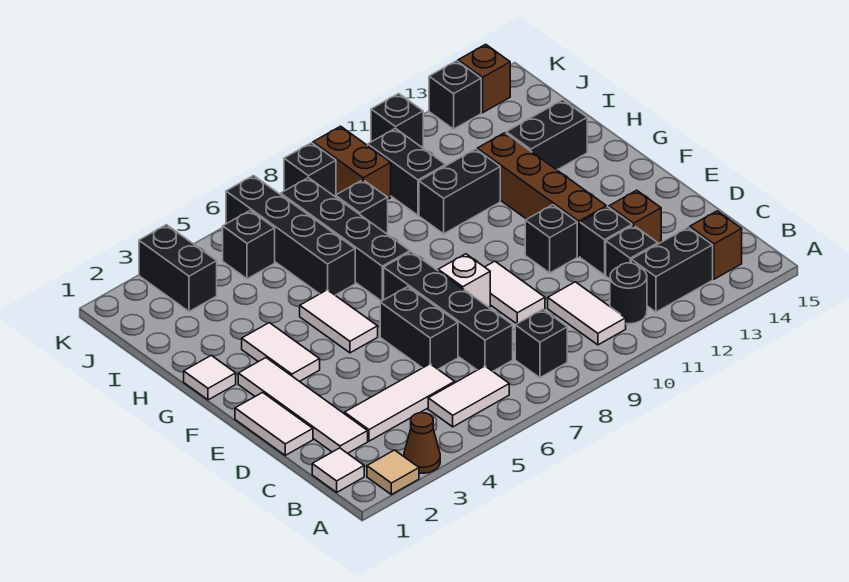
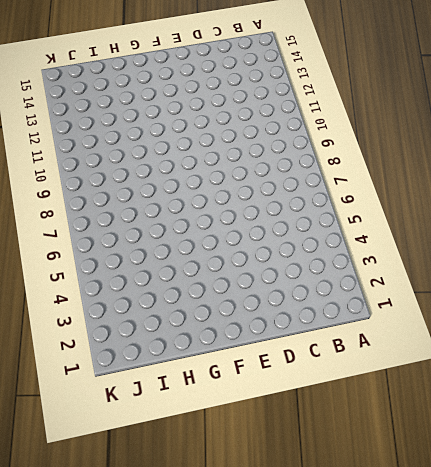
none -> tan tile A2 level 1
none -> brown cone A3 level 1
none -> white tile B1 level 1
none -> white tile B5:B6 level 1

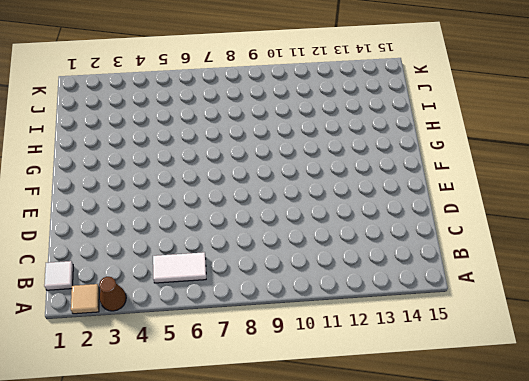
none -> black brick B8 level 1
none -> white tile B10:C10 level 1
none -> black round brick B11 level 1
none -> black brick B12:B13 level 1

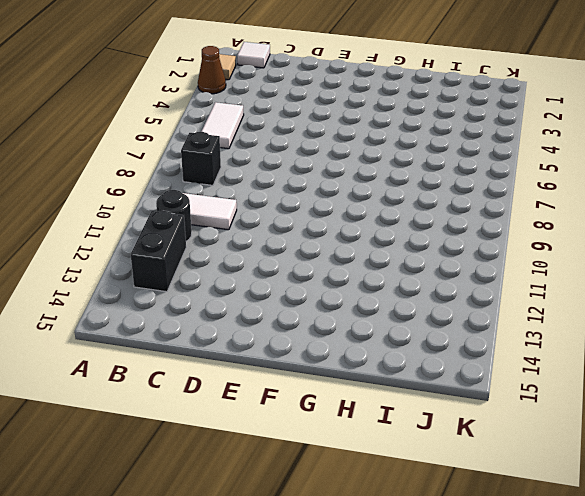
none -> brown brick B14 level 1
none -> white tile C2:F2 level 1
none -> white tile C3:C5 level 1
none -> black brick C7:F7 level 1

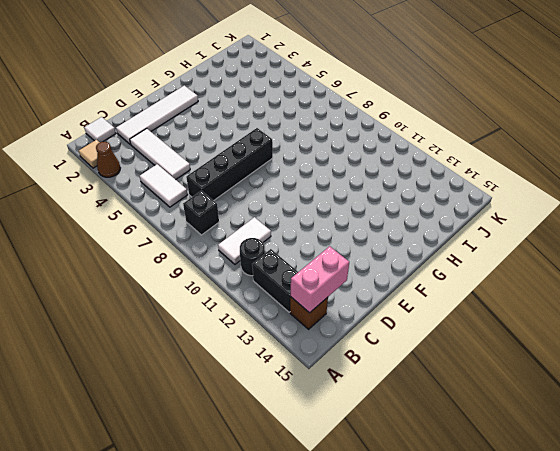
pink brick B14:C14 level 2 -> none
none -> black brick C12 level 1
none -> white tile D1:E1 level 1
none -> black brick D6:E6 level 1
none -> white tile D9:E9 level 1

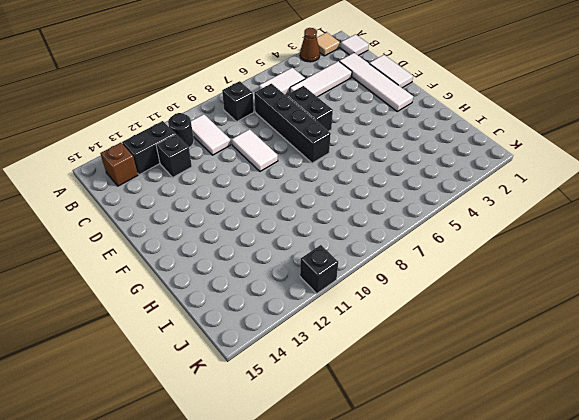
none -> black brick D12 level 1
none -> brown brick D13 level 1
none -> white brick E8 level 1
none -> black brick E11 level 1

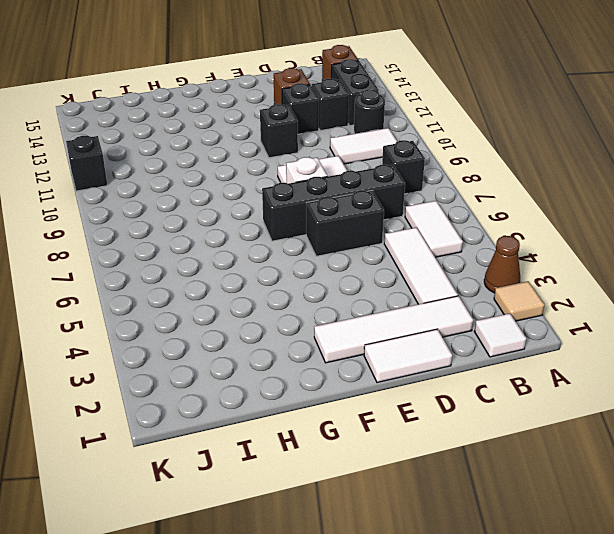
none -> brown brick E12:H12 level 1
none -> white tile F3:G3 level 1
none -> white tile F5:G5 level 1
none -> white tile G1 level 1

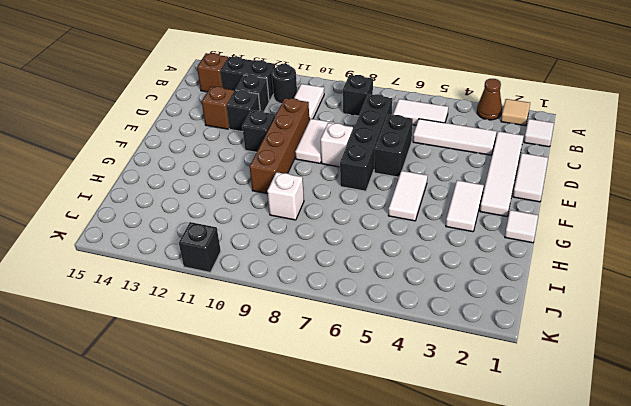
brown brick D10:G10 level 1 -> brown brick E12:H12 level 1
white brick H9 level 1 -> none
none -> black brick G7:J7 level 1
none -> black brick H6:K6 level 1
none -> black brick H10:H11 level 1
none -> black brick H13:H14 level 1

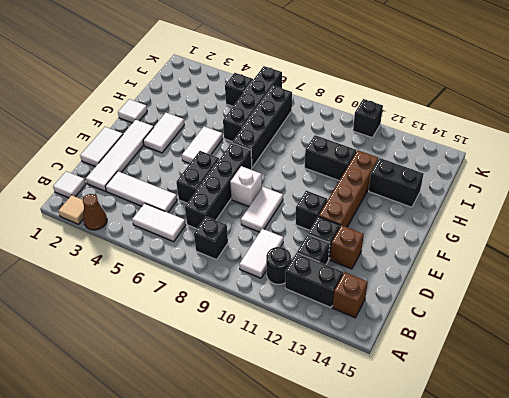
none -> black brick I8 level 1
none -> black brick I10:J10 level 1
none -> black brick J3:K3 level 1
none -> brown brick J9:K9 level 1

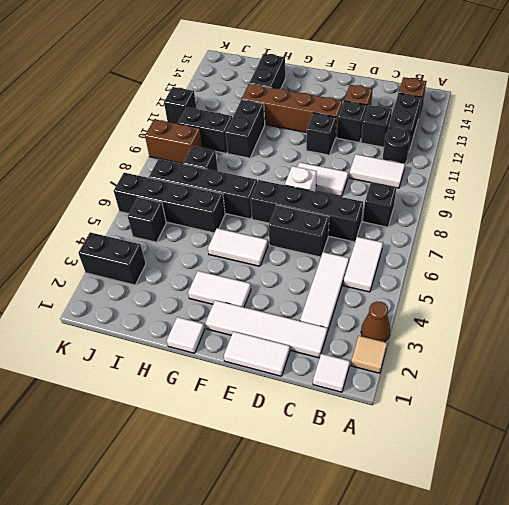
none -> black brick K8 level 1
none -> black brick K13 level 1
none -> brown brick K14 level 1

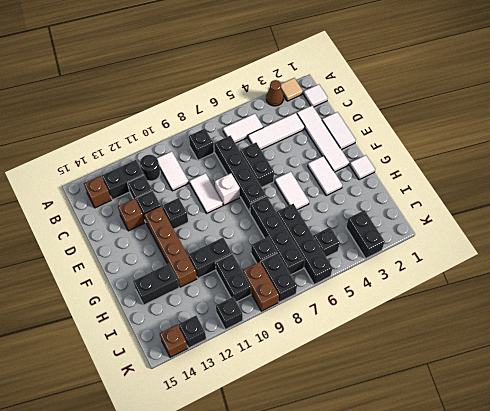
black brick J8:K8 level 1 -> black brick K8 level 1

